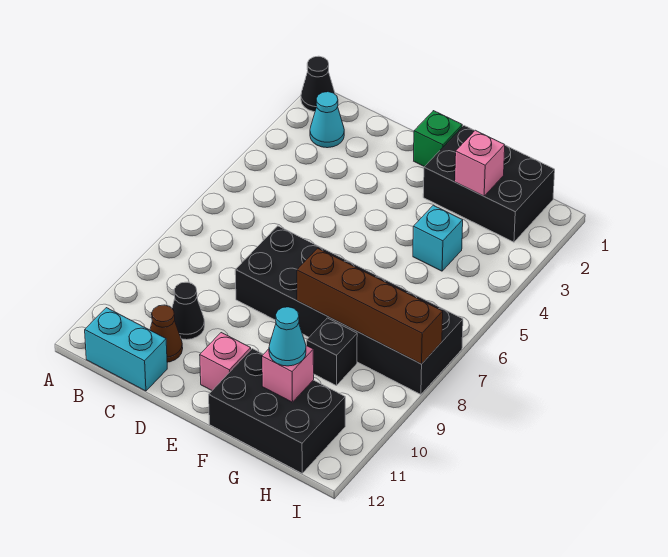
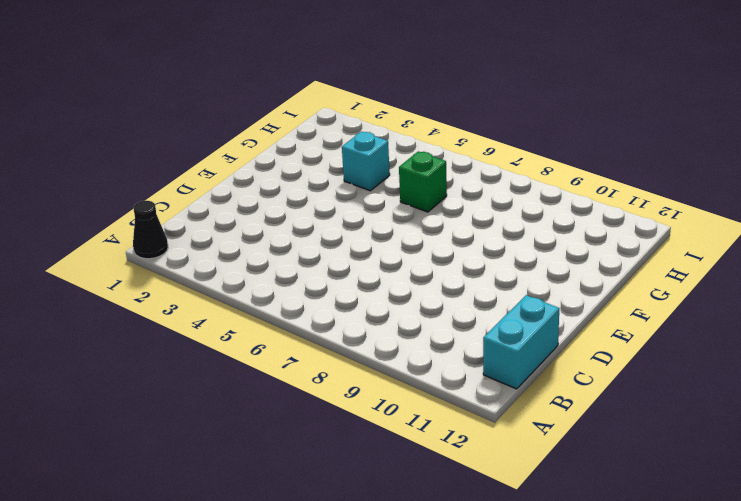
green brick G6 level 1 -> green brick E1 level 1
none -> cyan cone B2 level 1
none -> black cone C10 level 1
none -> brown cone C11 level 1

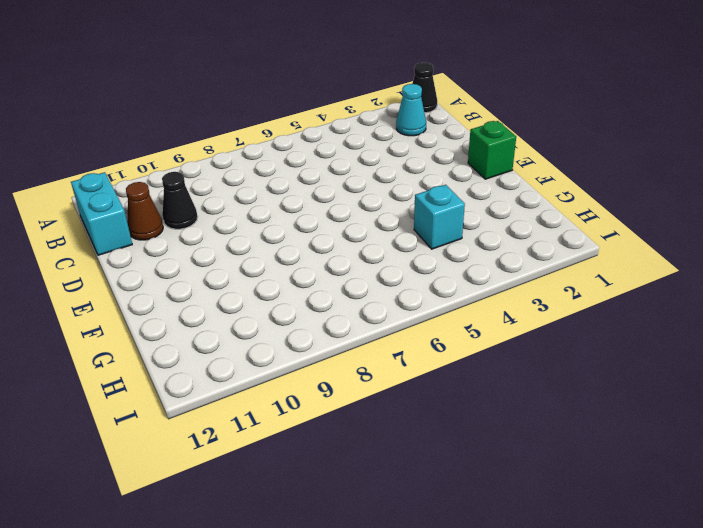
none -> black brick D7:I8 level 1
none -> pink brick E11 level 1
none -> black brick F1:H2 level 1

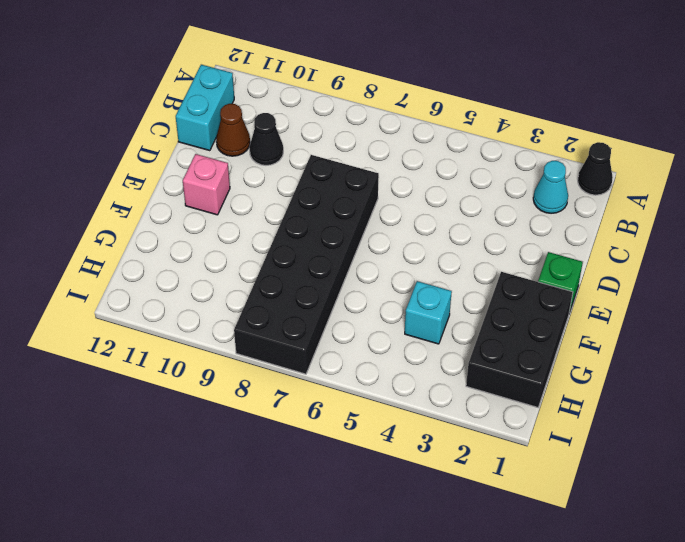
none -> black brick F11:H12 level 1
none -> black brick G9 level 1
none -> brown brick F8:I8 level 2

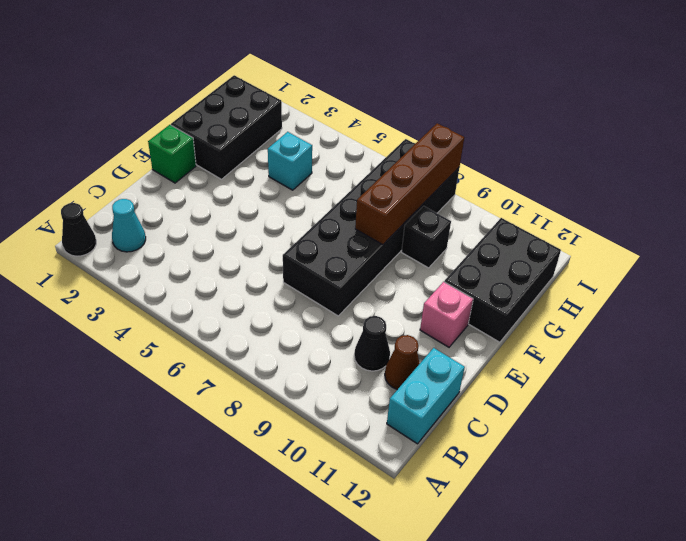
none -> pink brick G2 level 2
none -> pink brick G11 level 2
none -> cyan cone G11 level 3

